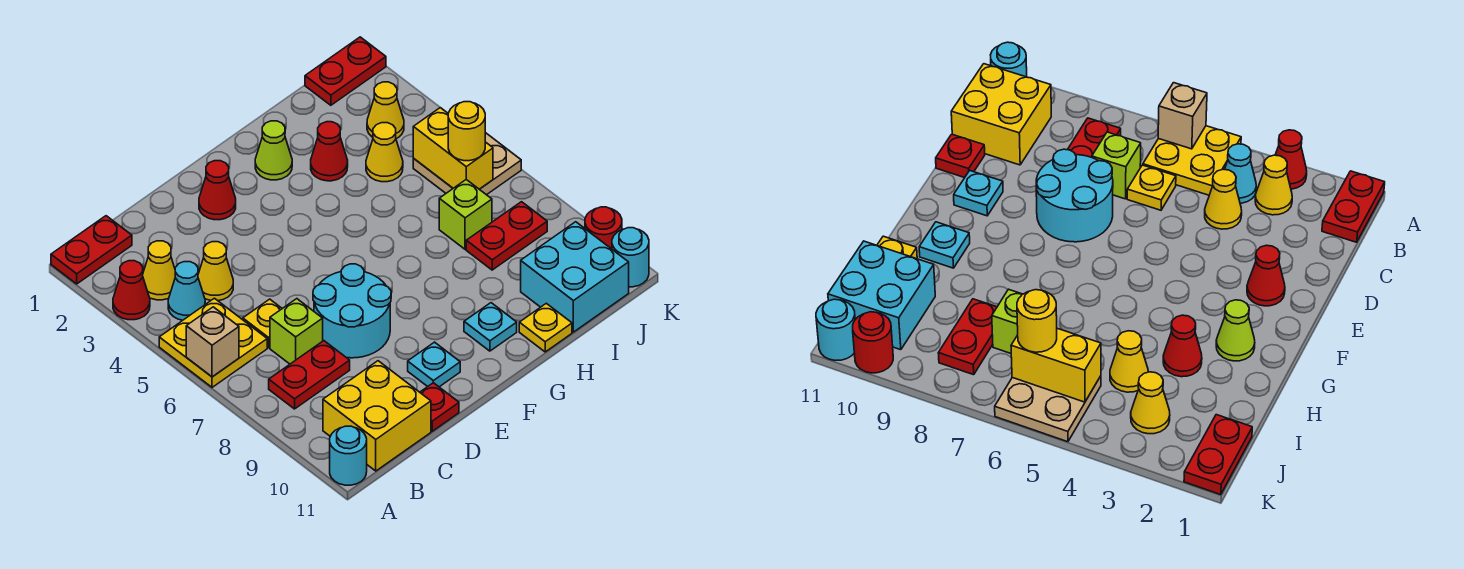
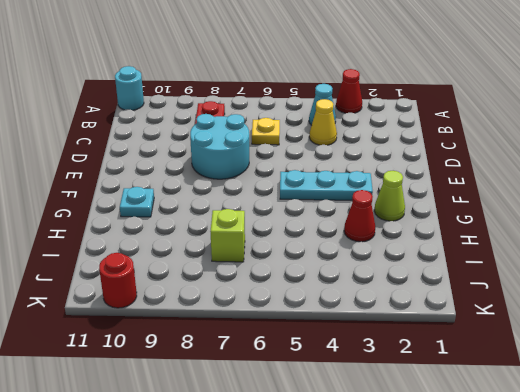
cyan plate F3:F5 level 1 -> none
none -> red plate A1:B1 level 1
none -> yellow plate A5:B6 level 1
none -> yellow cone B3 level 1
none -> yellow brick B10:C11 level 1

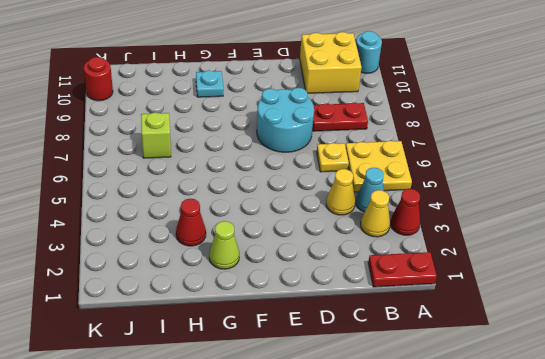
none -> lime brick C7 level 1
none -> red plate D11 level 1
none -> red cone E2 level 1
none -> cyan plate E10 level 1

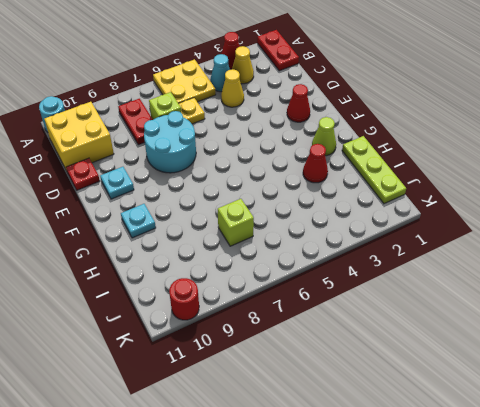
lime plate H1:J1 level 1 -> red plate J1:K1 level 1
none -> yellow plate H11 level 1
none -> yellow cone I4 level 1
none -> red plate I8:J8 level 1
none -> cyan brick I10:J11 level 1

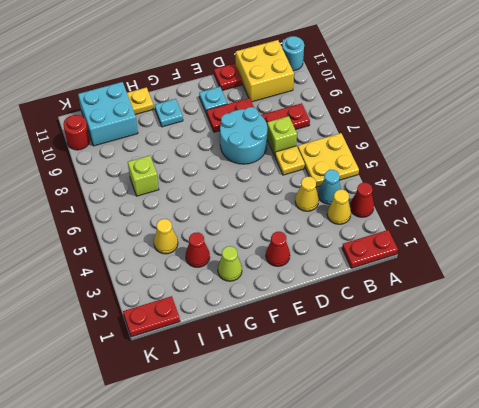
red plate D9:E9 level 1 -> red plate I8:J8 level 1
none -> yellow cone J3 level 1
none -> tan plate J5:K6 level 1
none -> cyan round brick K11 level 1
none -> tan brick A6 level 2

